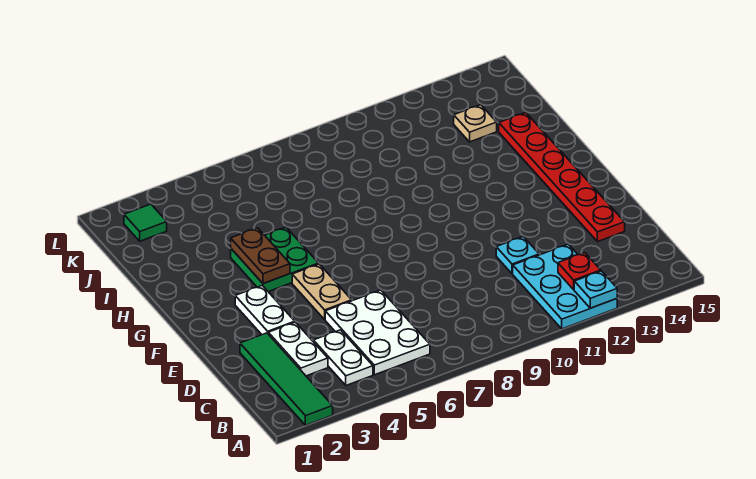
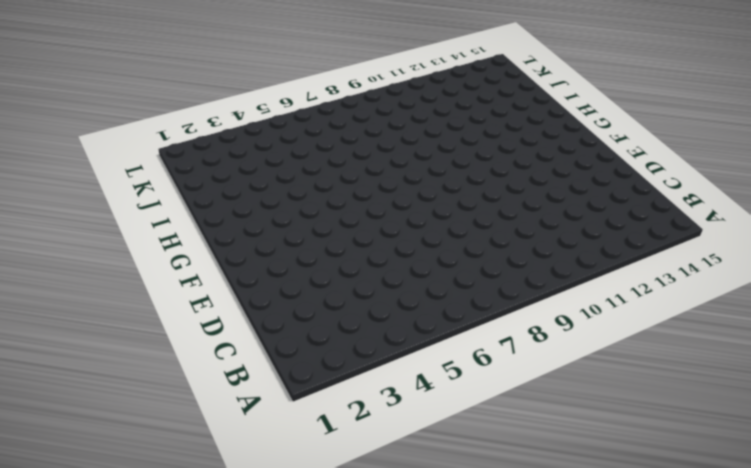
none -> green tile A2:D2 level 1
none -> cyan plate A11:C12 level 1
none -> white plate B4:C4 level 1

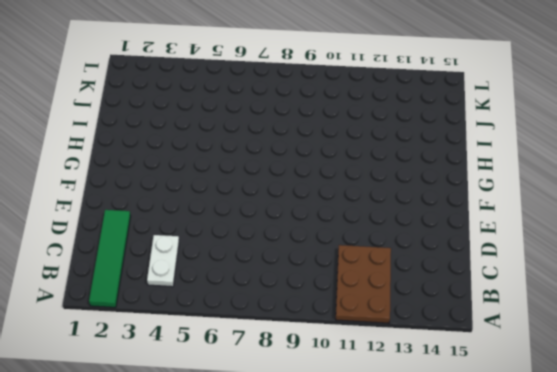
brown plate A11:C12 level 1 -> cyan plate A11:C12 level 1
none -> white plate B5:D6 level 1
none -> white plate C3:D3 level 1
none -> cyan plate D11 level 1

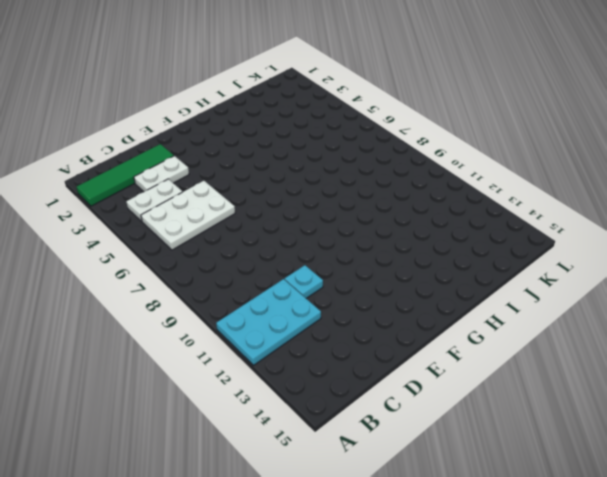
none -> red plate D14:I14 level 1
none -> white plate E3:F3 level 1
none -> tan plate E5:F5 level 1

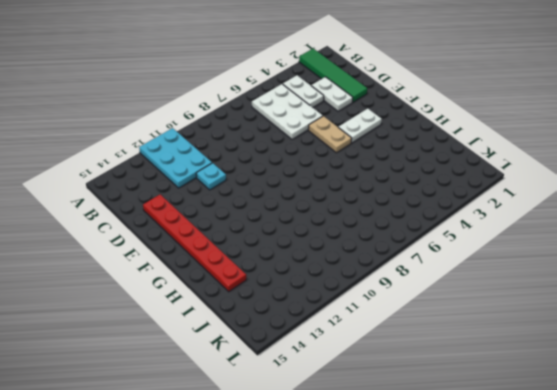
white plate F3:F4 level 1 -> white plate E3:F3 level 1
none -> green plate G4:H5 level 1
none -> tan plate J13 level 1
none -> green tile K2 level 1

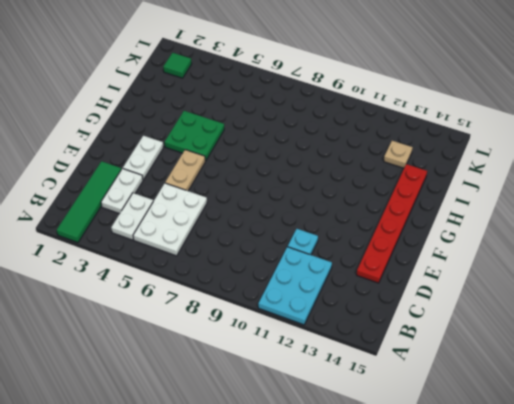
none -> cyan plate A12 level 2
none -> red plate B12 level 2
none -> brown plate G4:H4 level 2

